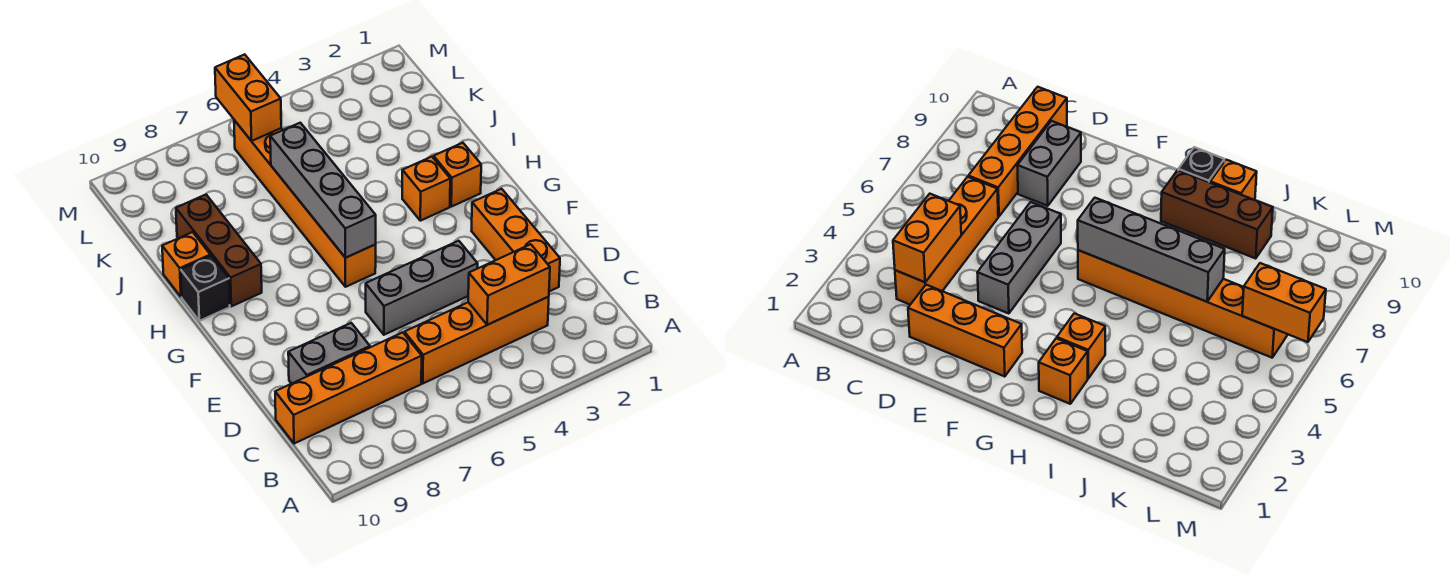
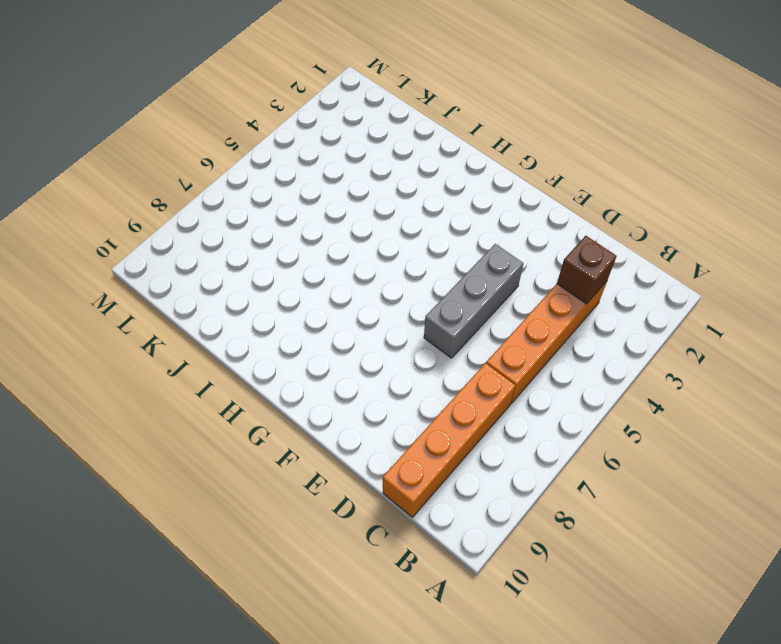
brown brick C3 level 2 -> orange brick C3:C4 level 2
none -> orange brick D2:F2 level 1
none -> grey brick D8:D9 level 1
none -> orange brick G6:L6 level 1

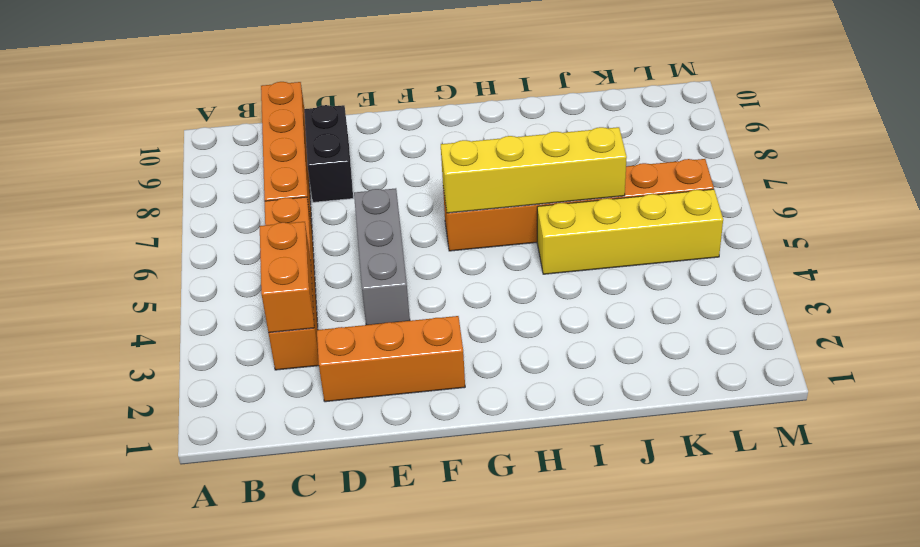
black brick D8:D9 level 1 -> grey brick D8:D9 level 1
yellow brick G6:J6 level 2 -> grey brick G6:J6 level 2
yellow brick I5:L5 level 1 -> none
none -> orange brick H2 level 1
none -> orange brick H3 level 1
none -> brown brick H9:J9 level 1

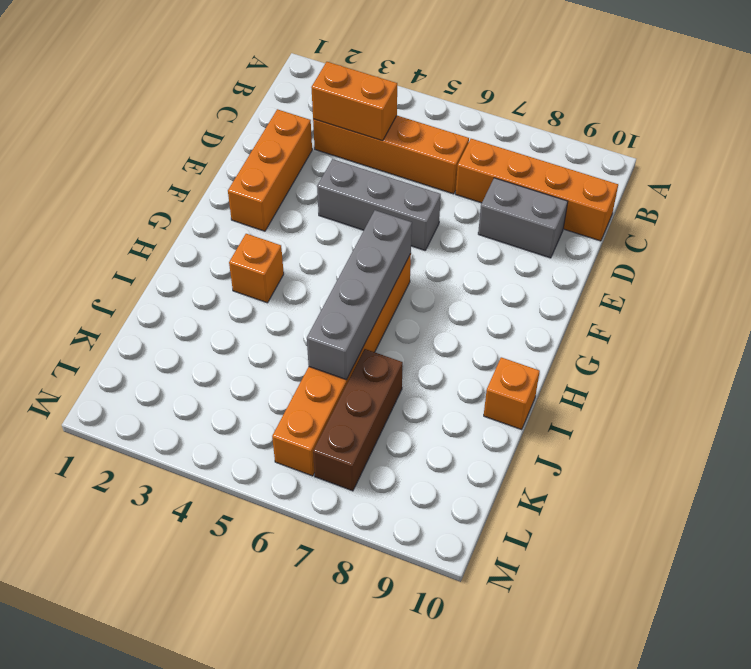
brown brick J7:L7 level 1 -> brown brick H9:J9 level 1
none -> orange brick H2 level 1
none -> black brick H10 level 1
none -> orange brick L6:M6 level 2

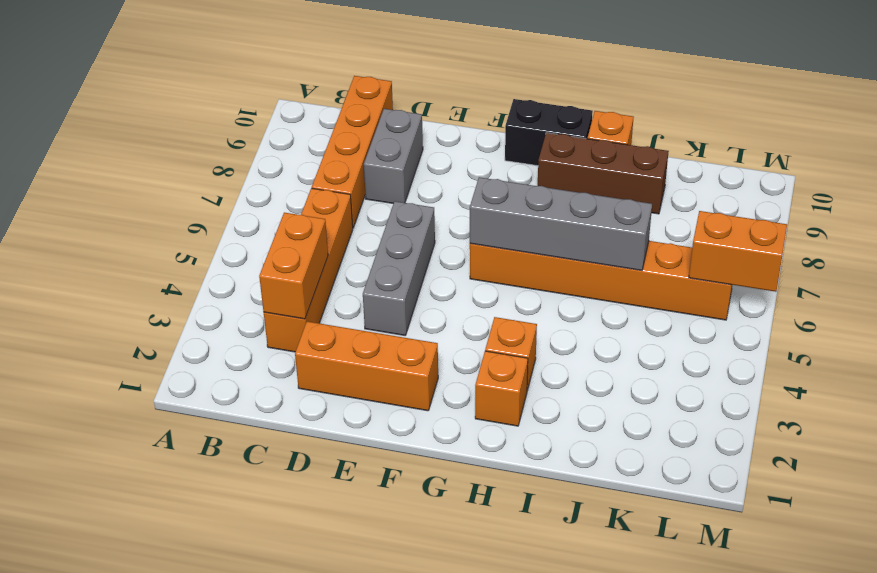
black brick G10:H10 level 1 -> black brick H10 level 1

